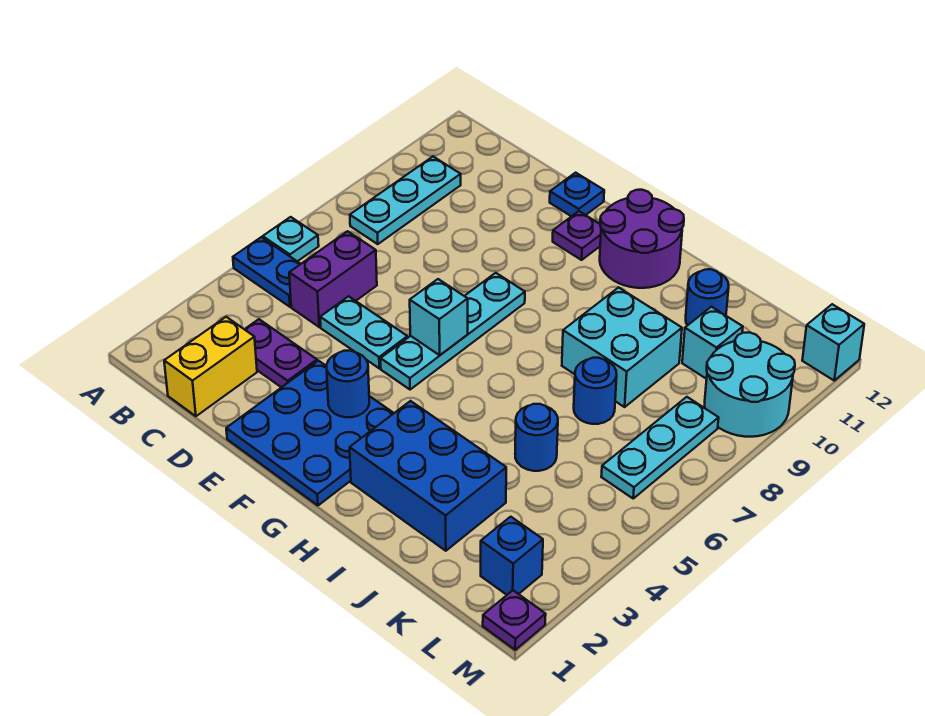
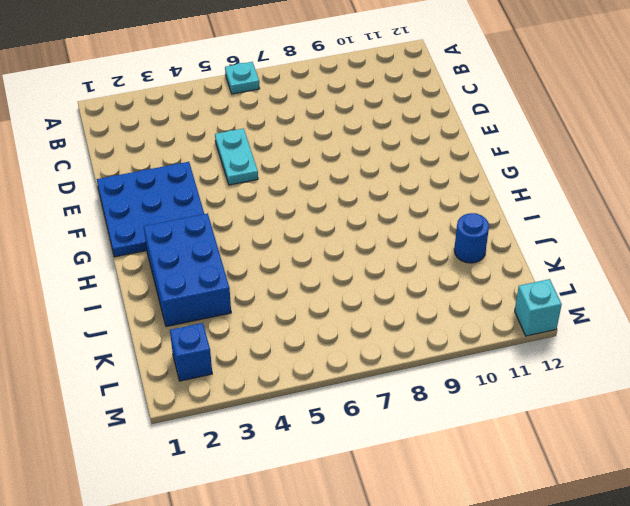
none -> blue plate A5:B5 level 1
none -> cyan plate B8:B10 level 1
none -> yellow brick C1:C2 level 1

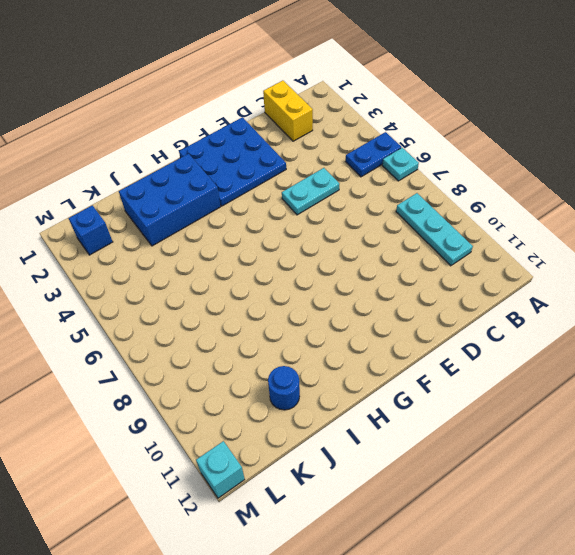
none -> purple plate C3:D3 level 1
none -> purple brick C5:C6 level 1
none -> blue plate E12 level 1

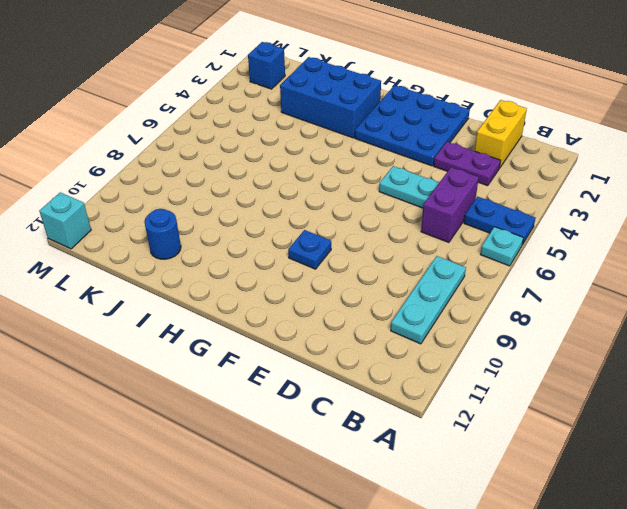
blue plate F9 level 1 -> blue plate E12 level 1
none -> cyan plate F5:F8 level 1
none -> purple plate F11 level 1
none -> purple round brick G11:H12 level 1

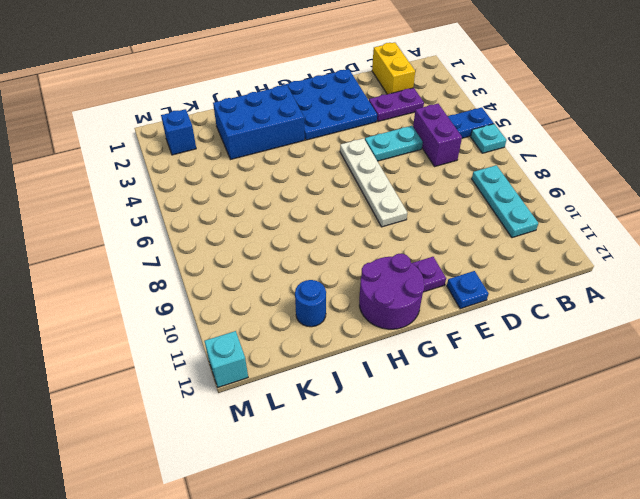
white plate F5:F8 level 1 -> cyan plate F5:F8 level 1
none -> cyan brick I8:J9 level 1
none -> blue round brick J5 level 1
none -> blue round brick J7 level 1

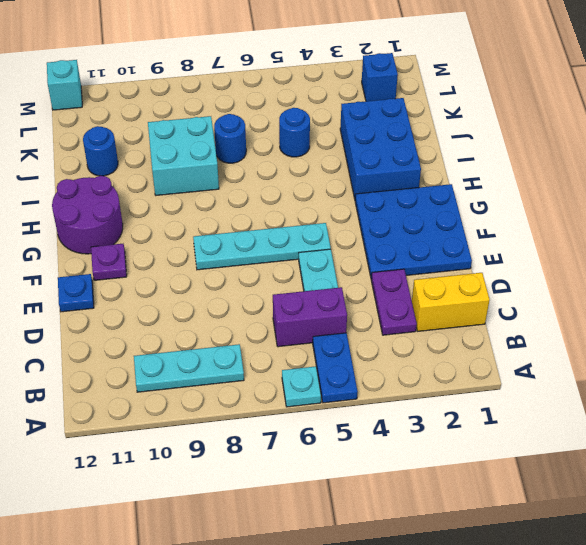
none -> cyan brick K10 level 1
none -> cyan plate L6:L8 level 1
none -> cyan round brick L9:M10 level 1

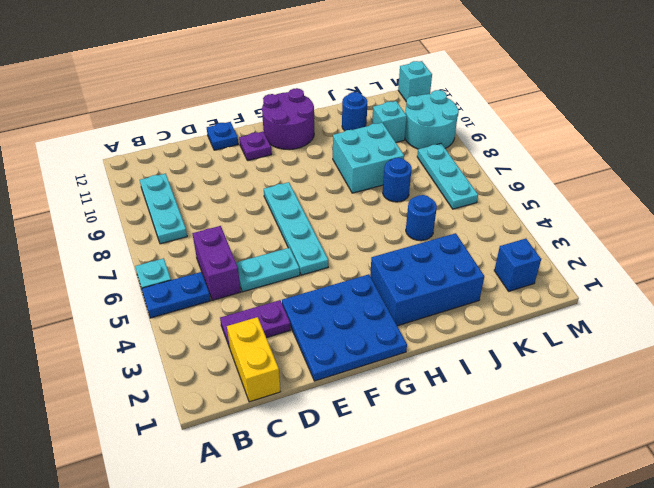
none -> purple plate M1 level 1
none -> blue round brick F3 level 2
none -> cyan brick F6 level 2

